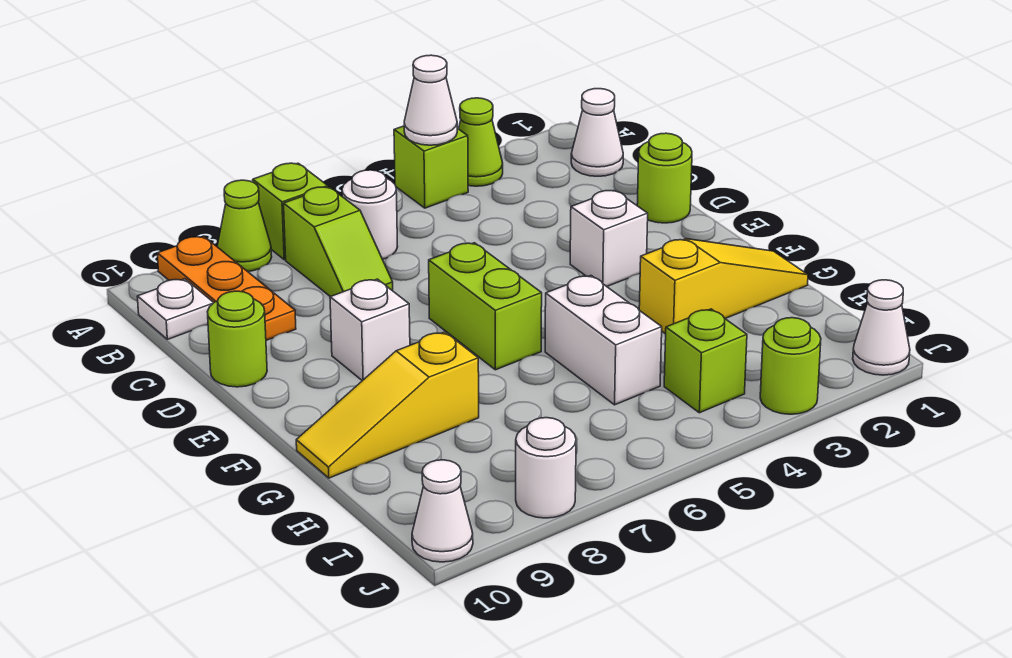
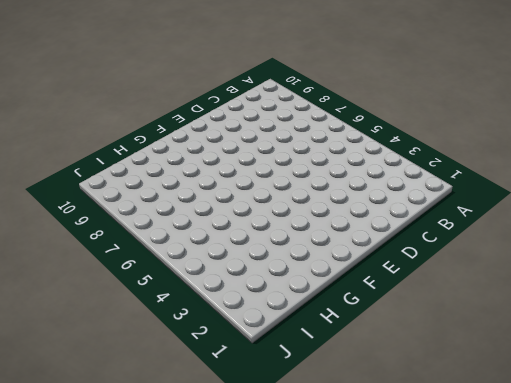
none -> lime cone A3 level 1
none -> lime brick A4 level 1
none -> lime brick A7 level 1

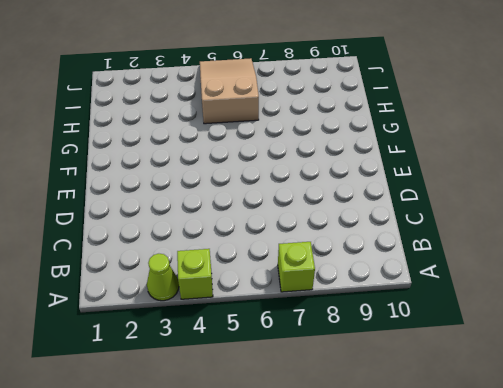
tan slope H5:J6 level 1 top H -> white brick G5:H5 level 1
none -> lime cone A8 level 1
none -> orange plate A9:C9 level 1
none -> white cone B1 level 1

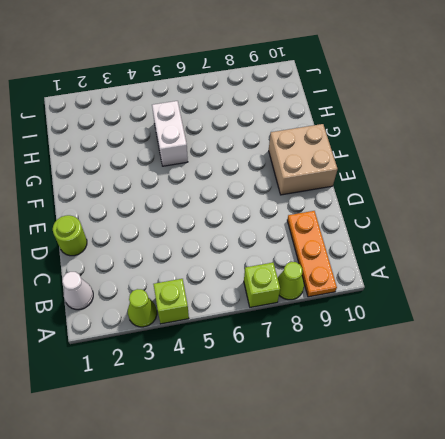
tan brick E9:F10 level 1 -> none
none -> white round brick B6 level 1
none -> lime slope B7:C7 level 1 top B
none -> white plate B10 level 1

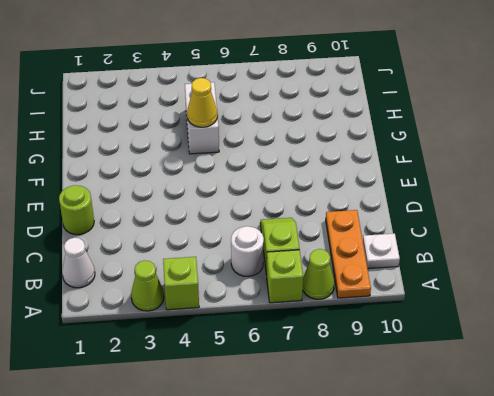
yellow cone G5 level 2 -> none
none -> lime round brick D10 level 1
none -> white brick E3 level 1
none -> lime brick E6:F6 level 1

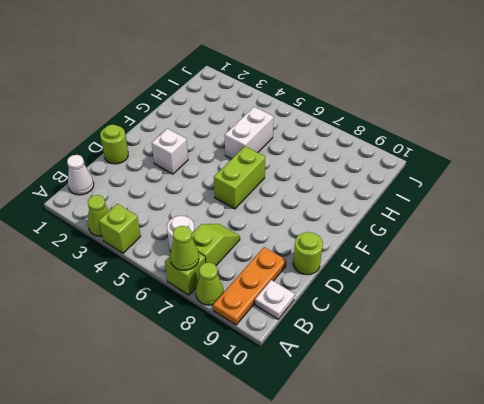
lime cone A7 level 2 -> none
none -> white brick E8 level 1
none -> yellow slope G1:G3 level 1 top 3
none -> yellow slope G8:G10 level 1 top 8

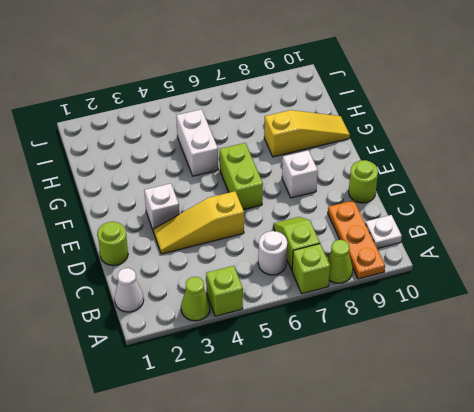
yellow slope D3:D5 level 1 top 5 -> yellow slope G1:G3 level 1 top 3
none -> lime brick I4 level 1
none -> white cone J1 level 1
none -> lime round brick J3 level 1

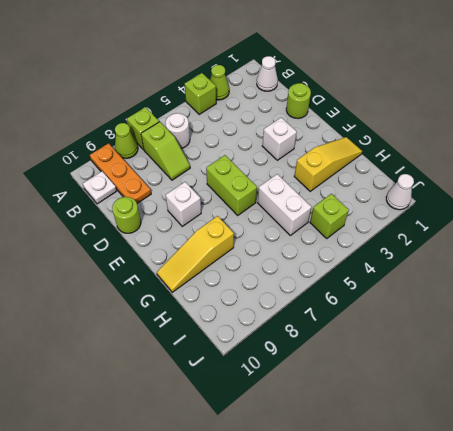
none -> lime round brick J3 level 1
none -> white round brick J8 level 1
none -> white cone J10 level 1

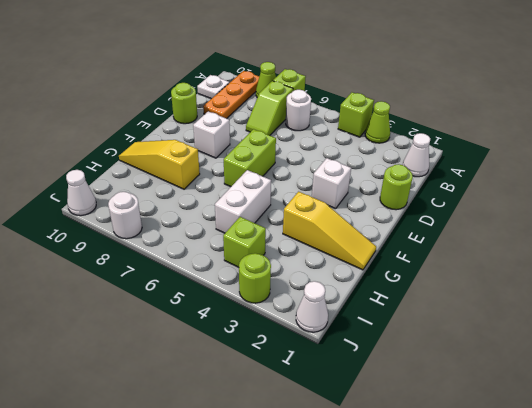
none -> white cone A4 level 2

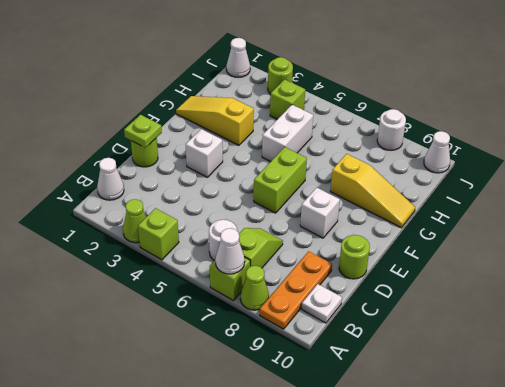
white cone A7 level 2 -> white cone A4 level 2
lime plate D1 level 2 -> none

